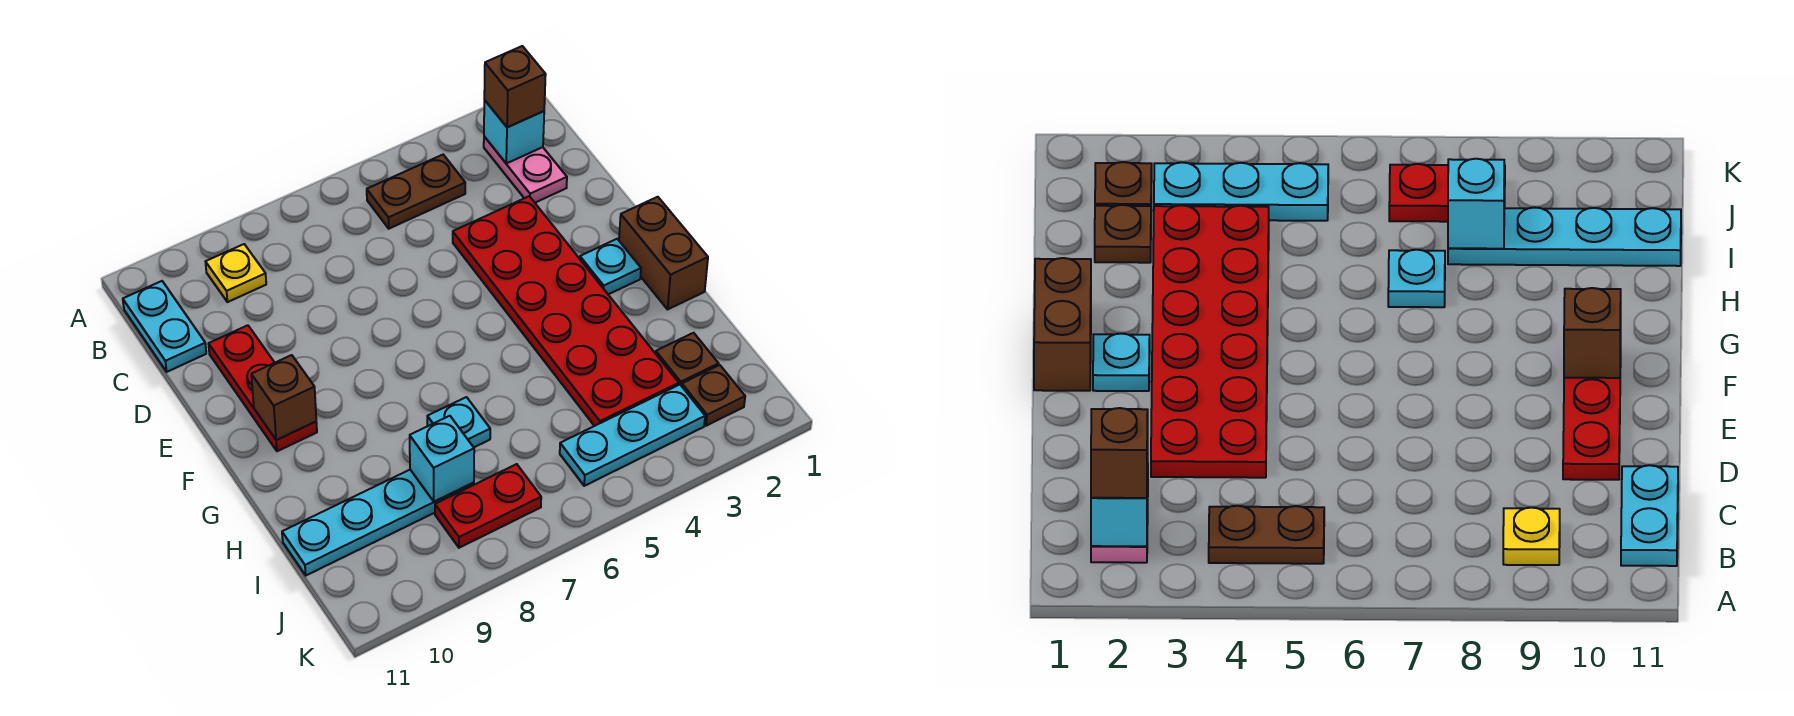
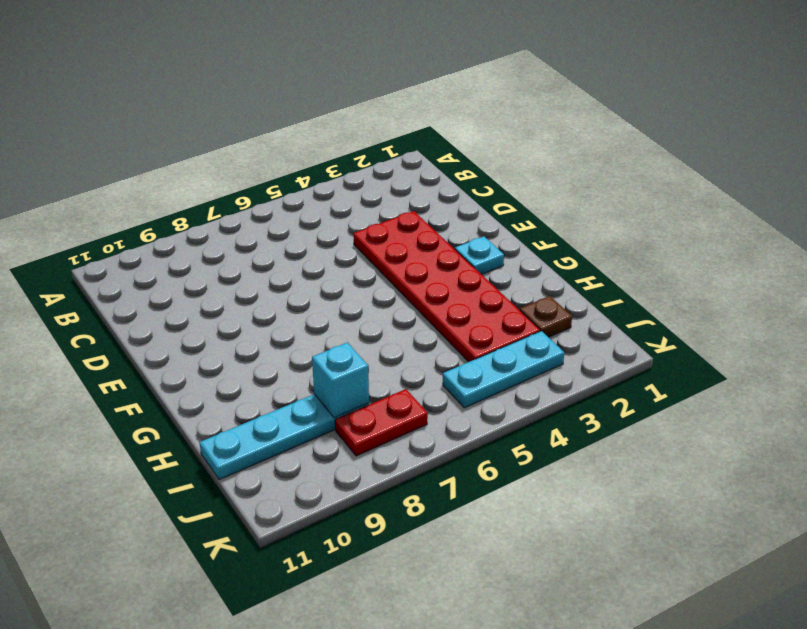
none -> pink plate B2:C2 level 1
none -> brown plate B4:B5 level 1
none -> yellow plate B9 level 1

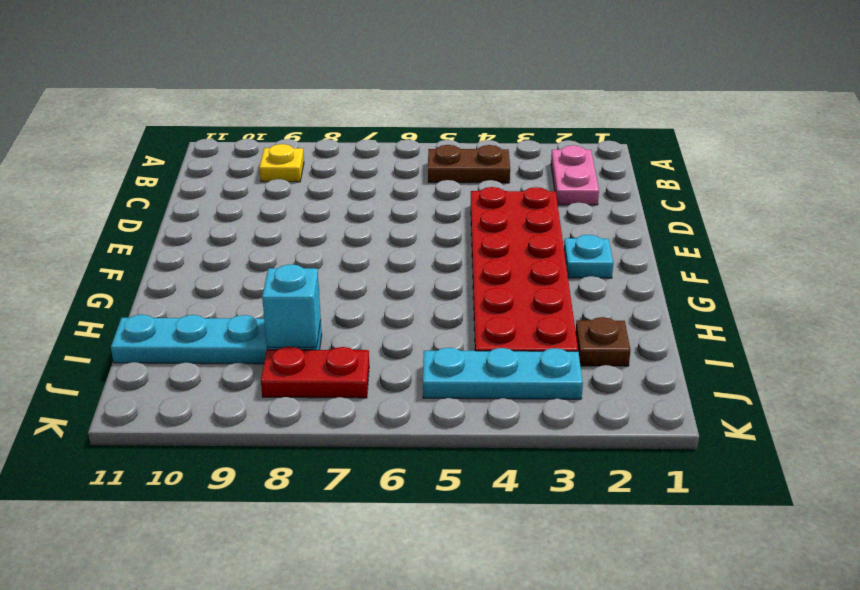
none -> cyan plate B11:C11 level 1
none -> red plate D10:F10 level 1
none -> brown brick F1:G1 level 1

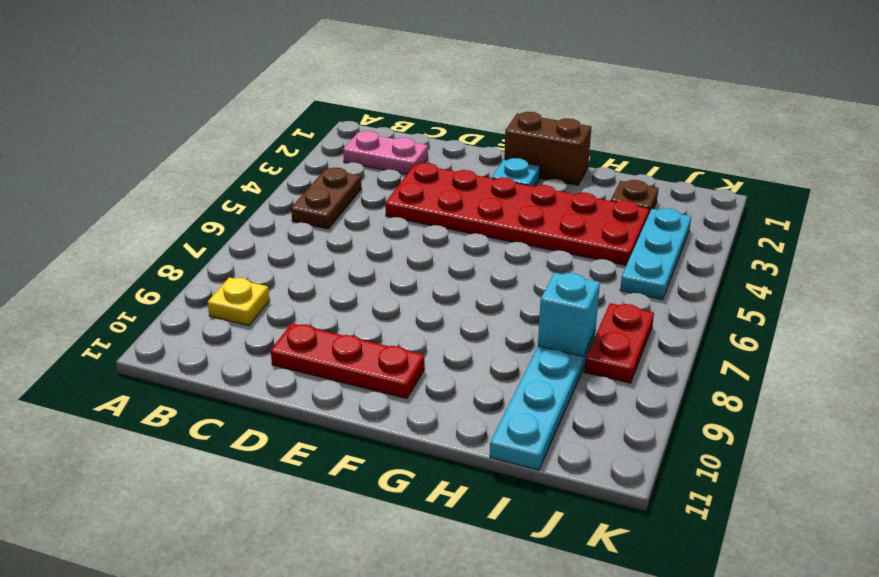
none -> cyan plate B11:C11 level 1
none -> cyan plate H7 level 1
none -> brown plate J2 level 1

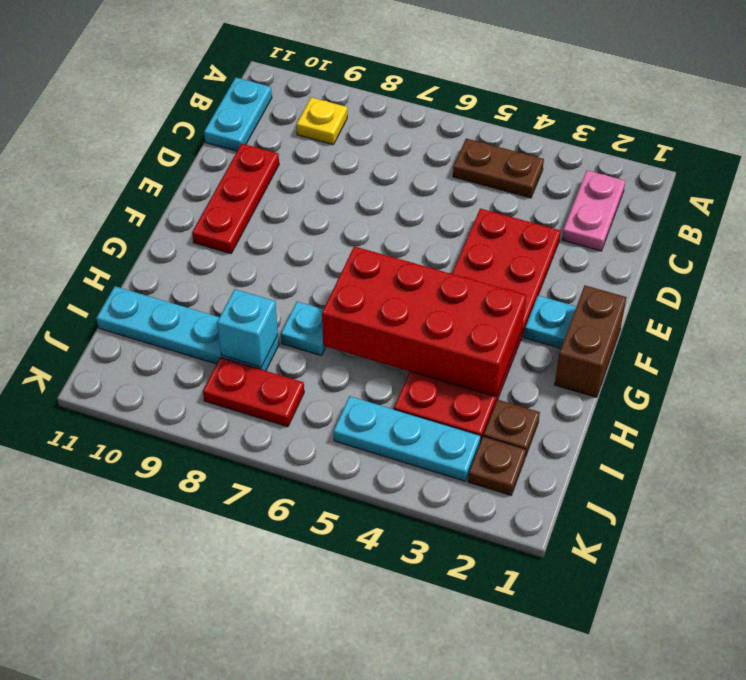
red brick G3:H6 level 2 -> none
none -> cyan brick B2 level 2
none -> brown brick F10 level 2
none -> brown brick B2 level 3

